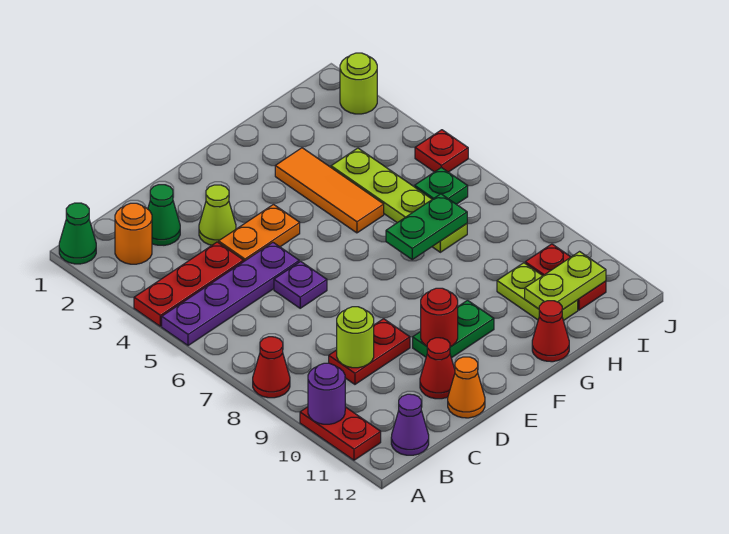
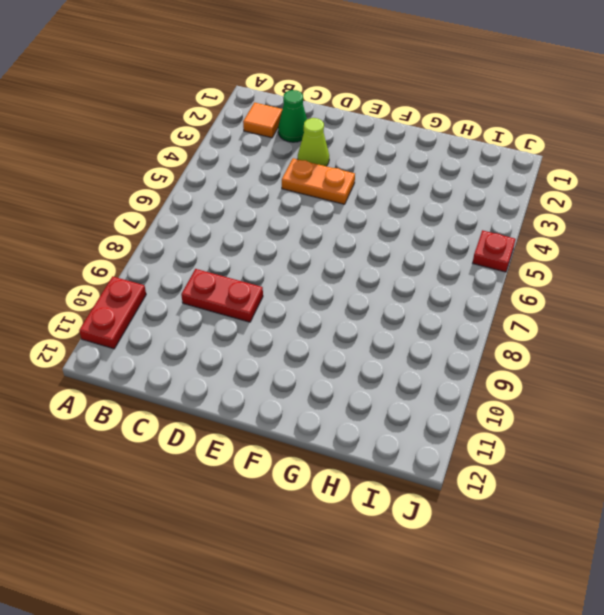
orange tile B2 level 1 -> orange round brick B2 level 1
none -> green cone A1 level 1
none -> red plate A4:C4 level 1
none -> purple plate A5:D5 level 1

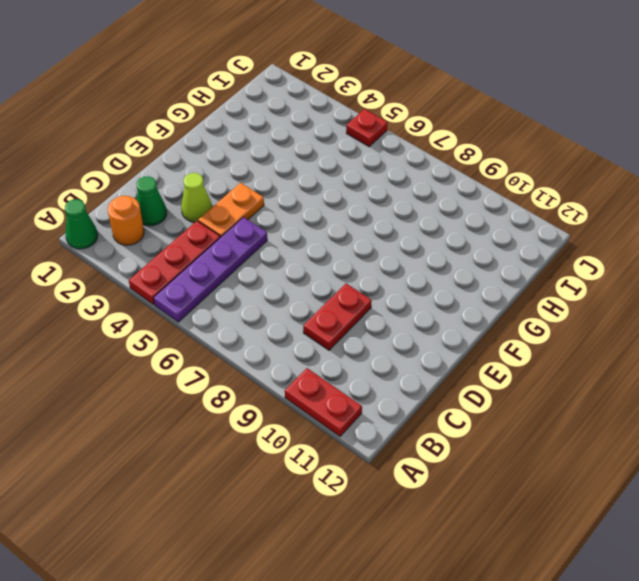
none -> red cone A8 level 1
none -> purple cone B12 level 1
none -> purple plate D6 level 1

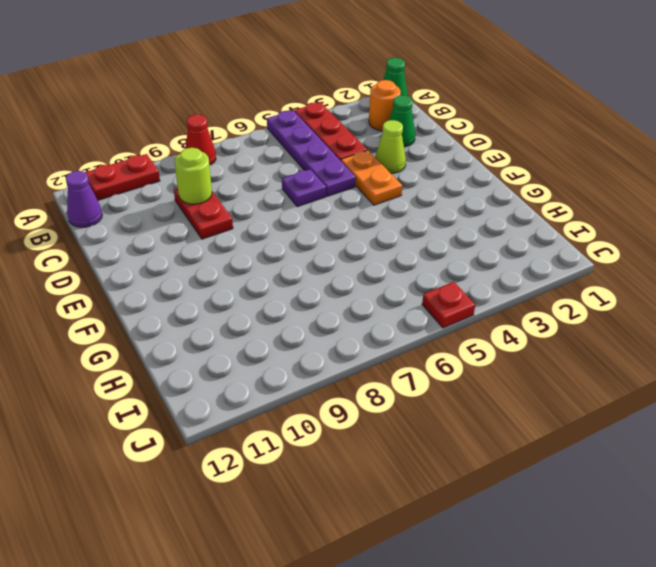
none -> red cone D11 level 1
none -> orange cone D12 level 1
none -> green plate E10:F10 level 1

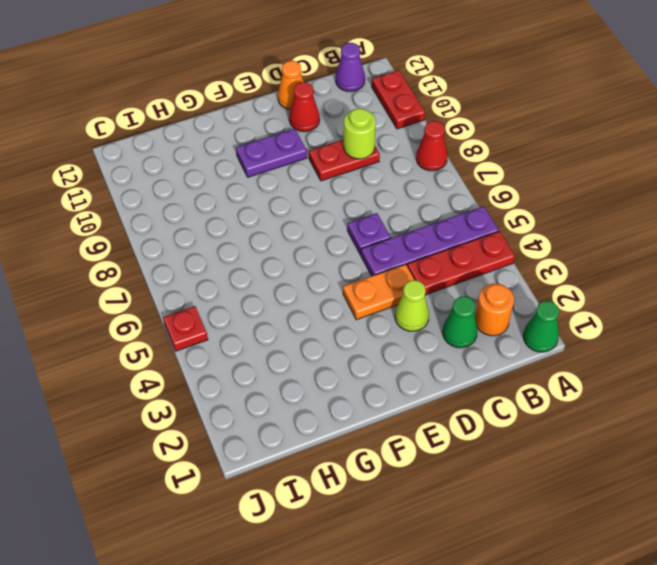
purple plate E10:F10 level 1 -> green plate E10:F10 level 1
none -> orange tile G3:G5 level 1
none -> red cone G12 level 1
none -> lime plate H4:H7 level 1

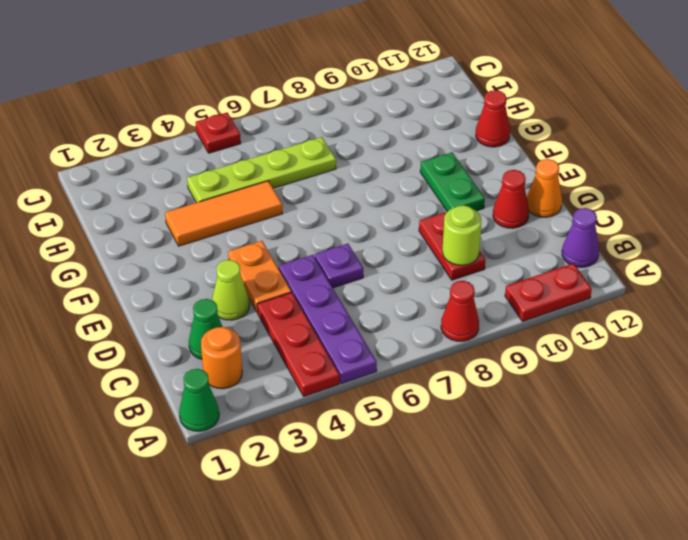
none -> lime plate H10:H11 level 1
none -> green plate I6 level 1
none -> red plate I10:I11 level 1

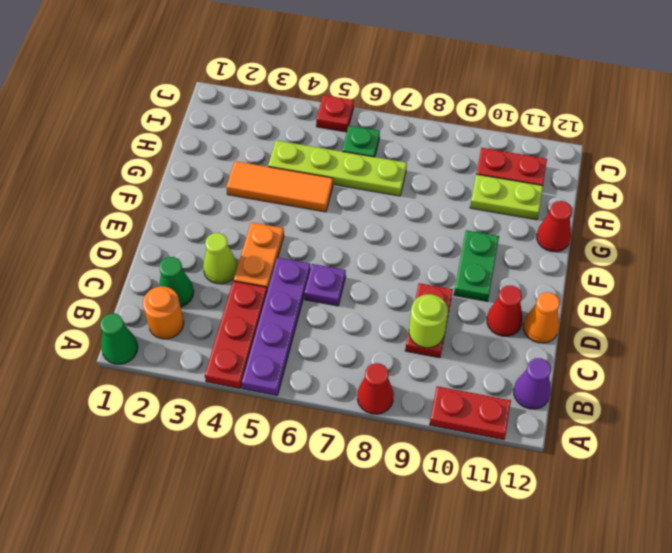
none -> lime round brick J2 level 1
none -> purple round brick A10 level 2
none -> red round brick E10 level 2

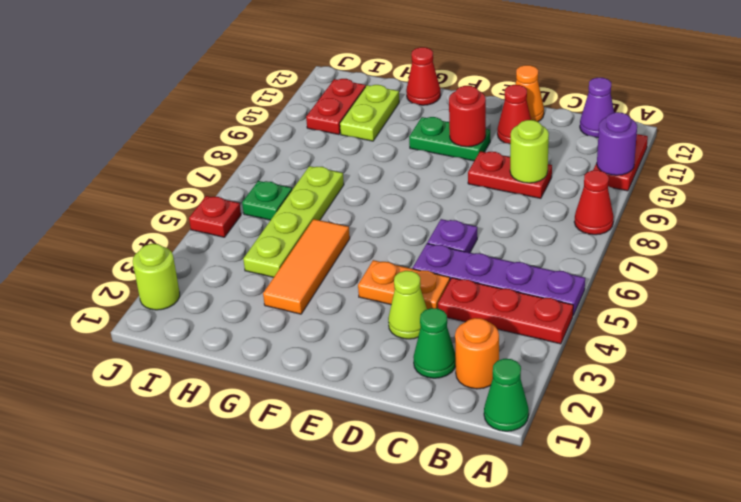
none -> green plate G7:H7 level 2
none -> lime plate H11:I11 level 2

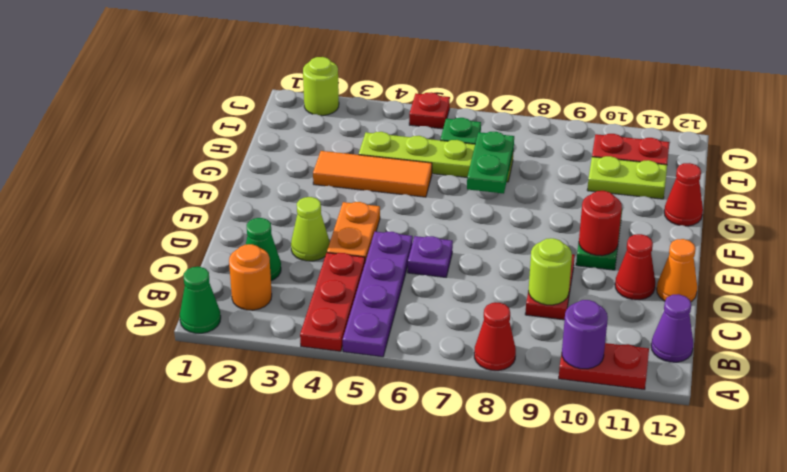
none -> lime plate H11:I11 level 2

